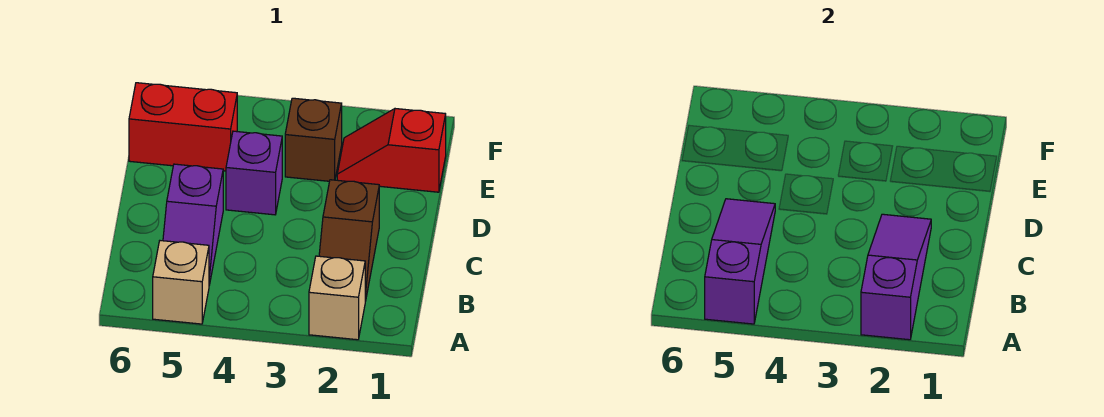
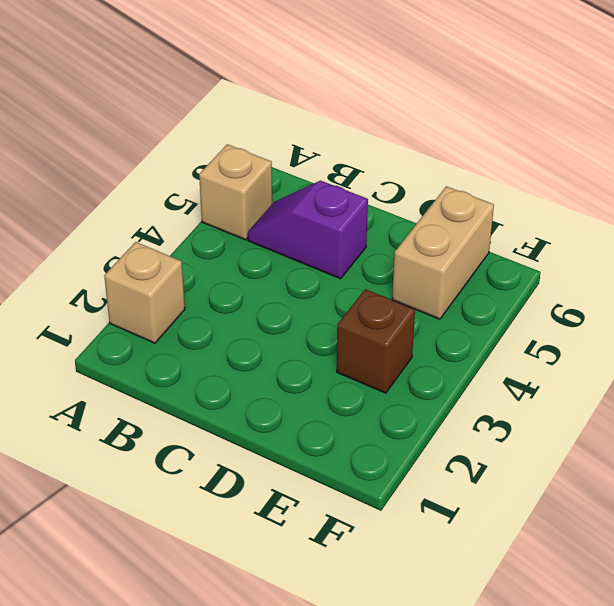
tan brick E5:E6 level 1 -> red brick E5:E6 level 1
none -> brown slope B2:C2 level 1 top C
none -> purple brick D4 level 1

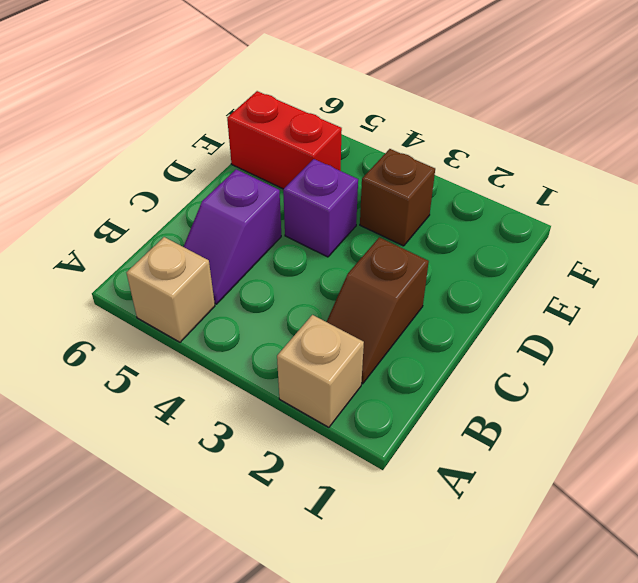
none -> red slope E1:E2 level 1 top 1
none -> purple slope A2:C2 level 2 top A

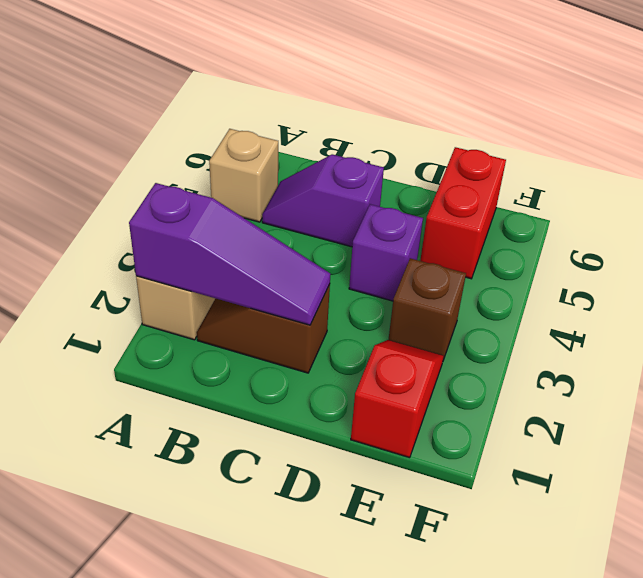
none -> purple slope A5:C5 level 2 top A

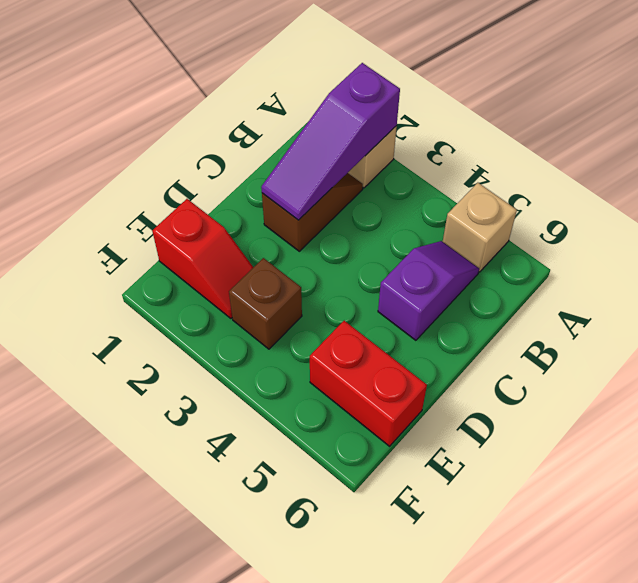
none -> purple brick D4 level 1
none -> purple slope A5:C5 level 2 top A

